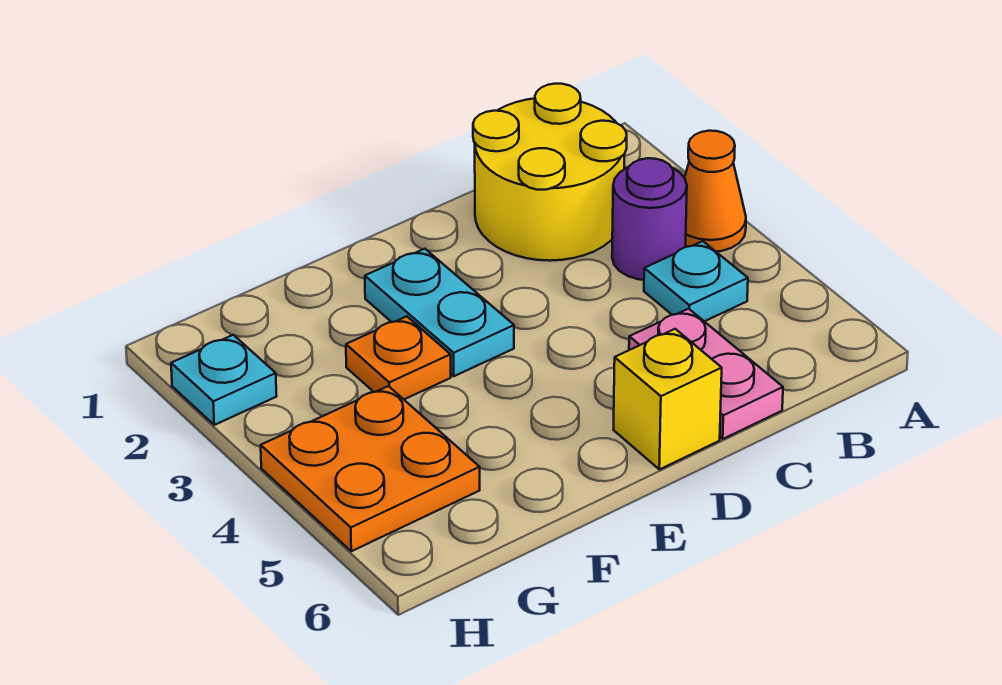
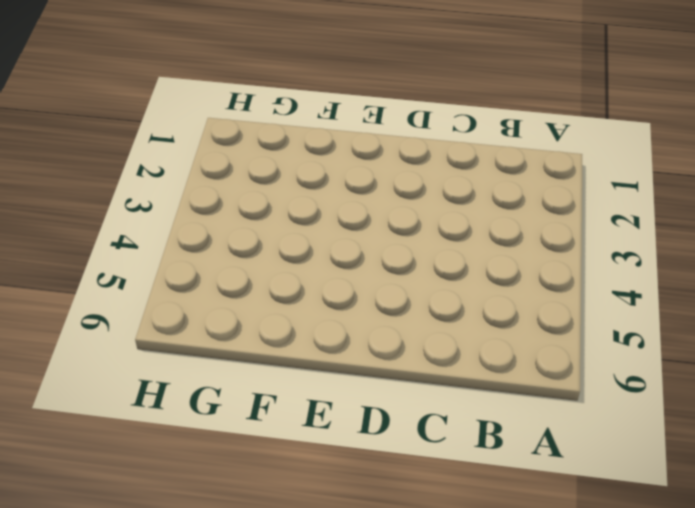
none -> orange cone A3 level 1
none -> yellow round brick B1:C2 level 1

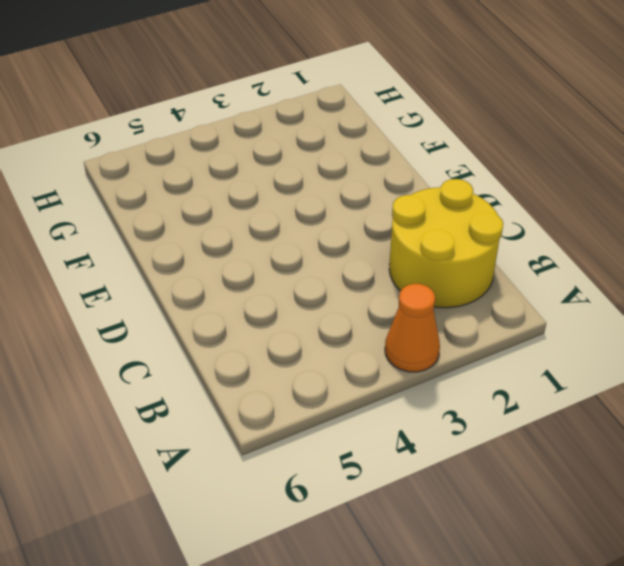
none -> purple round brick B3 level 1
none -> cyan plate B4 level 1

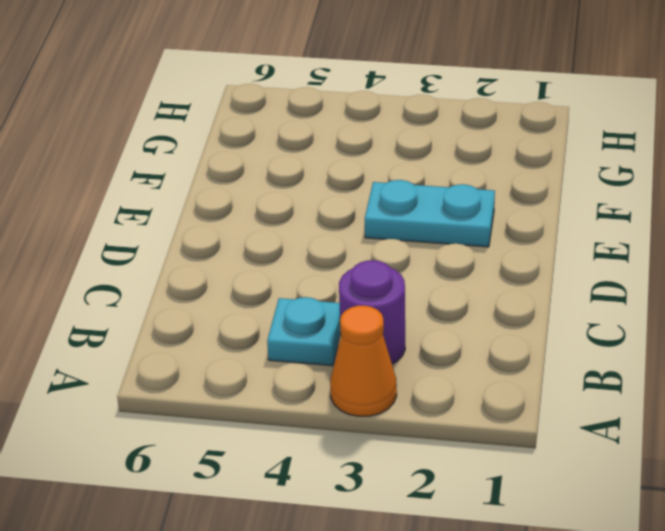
none -> yellow round brick B1:C2 level 1
none -> pink plate C5:C6 level 1

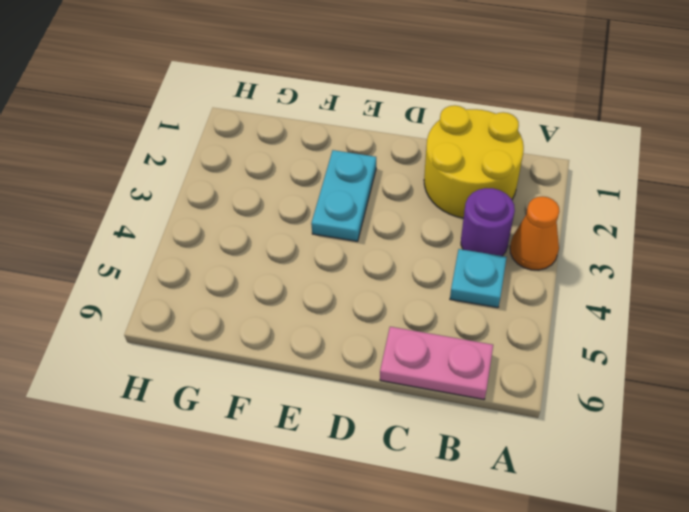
pink plate B6:C6 level 1 -> pink plate C5:C6 level 1
none -> yellow brick D6 level 1
none -> orange plate F3 level 1

